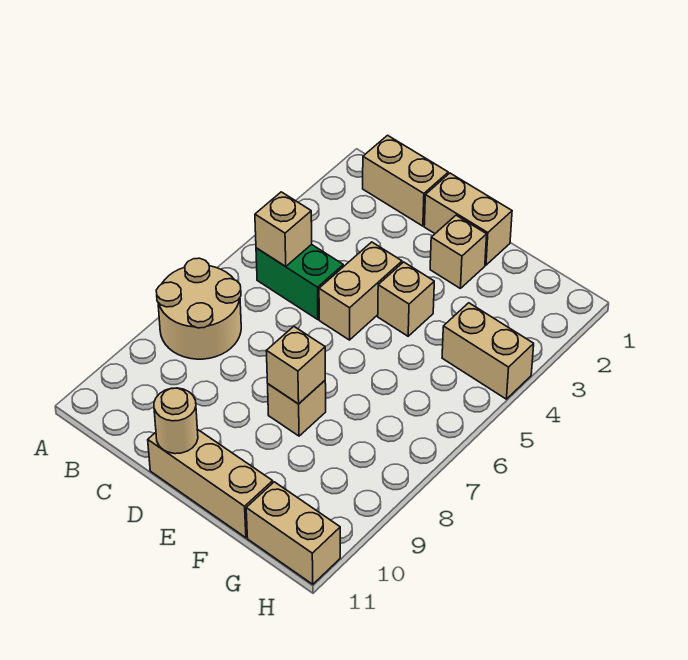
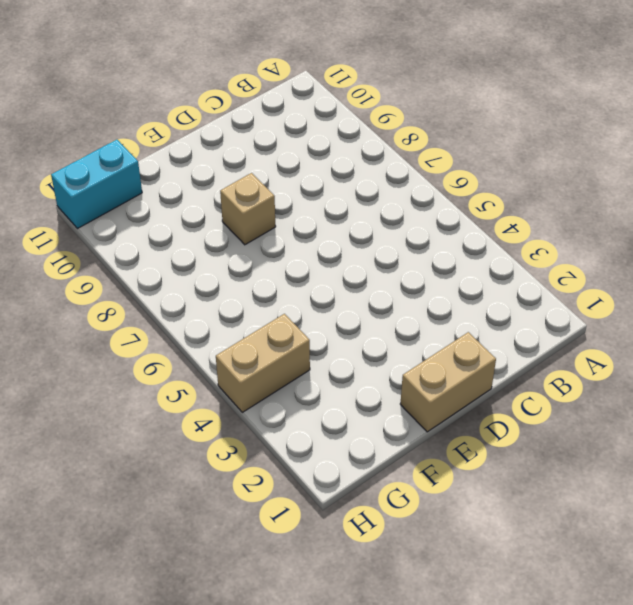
cyan brick G11:H11 level 1 -> tan brick G11:H11 level 1
none -> tan round brick A7:B8 level 1
none -> tan brick B1:C1 level 1
none -> green brick B5:C5 level 1

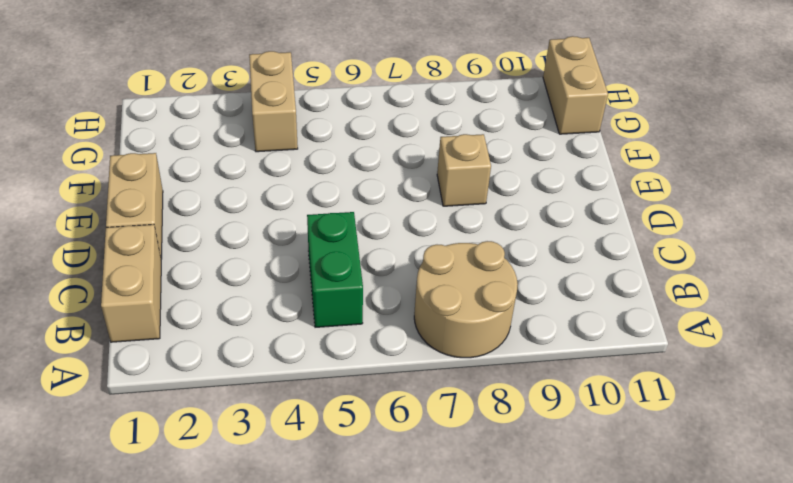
none -> tan brick D4:D5 level 1
none -> tan brick D11:F11 level 1
none -> tan brick E2 level 1

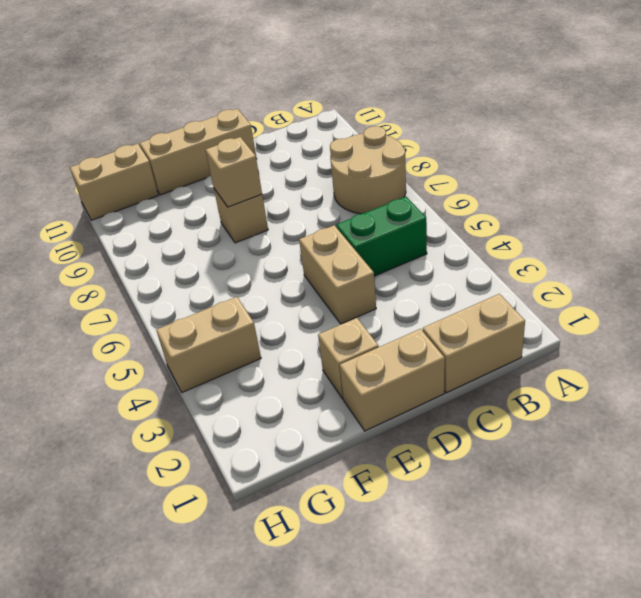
none -> tan brick E4 level 1
none -> tan brick B5 level 2
none -> tan round brick D11 level 2

